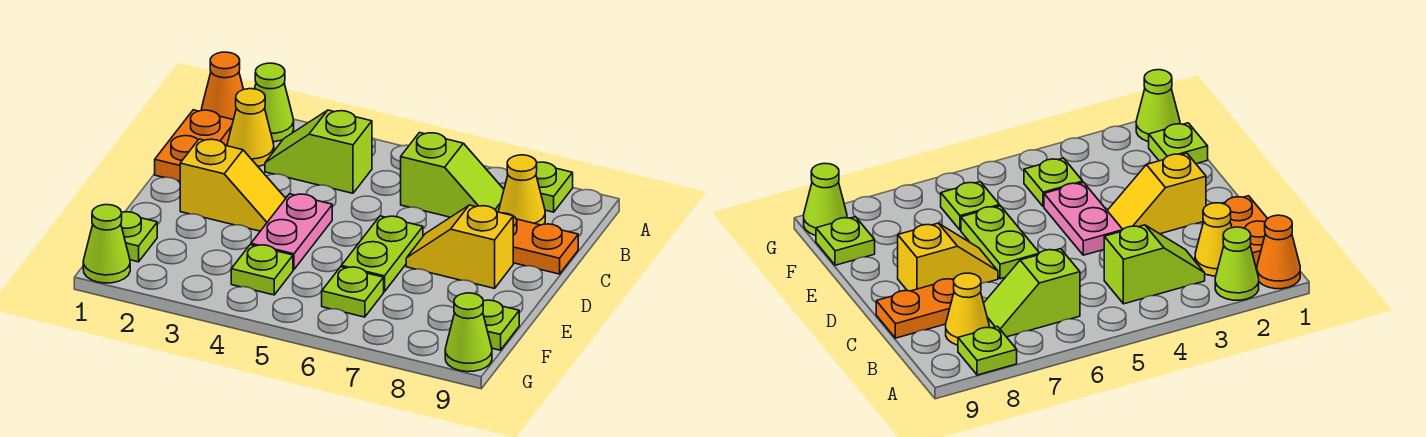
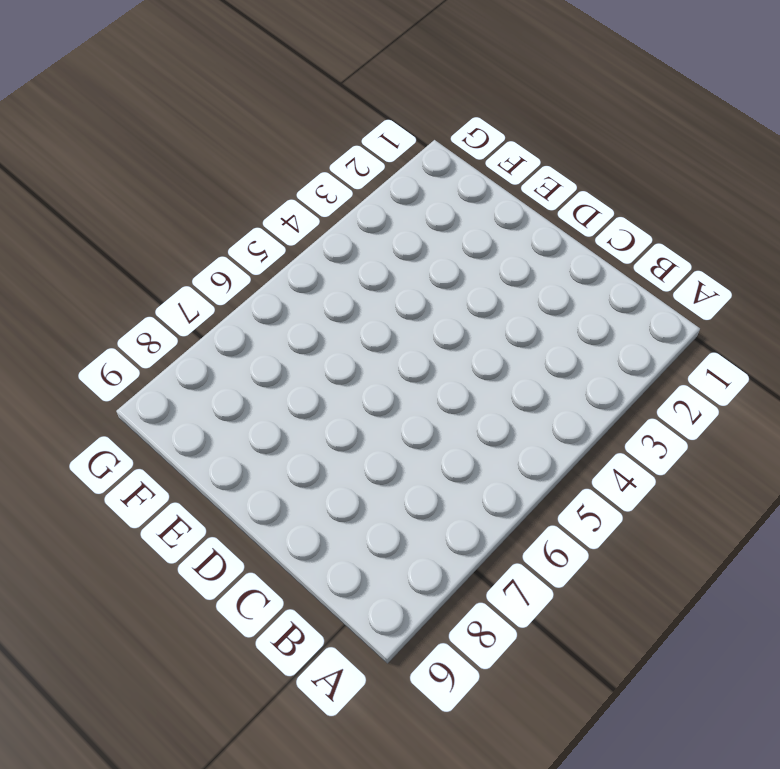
none -> orange cone A1 level 1
none -> lime cone A2 level 1
none -> lime plate A8 level 1

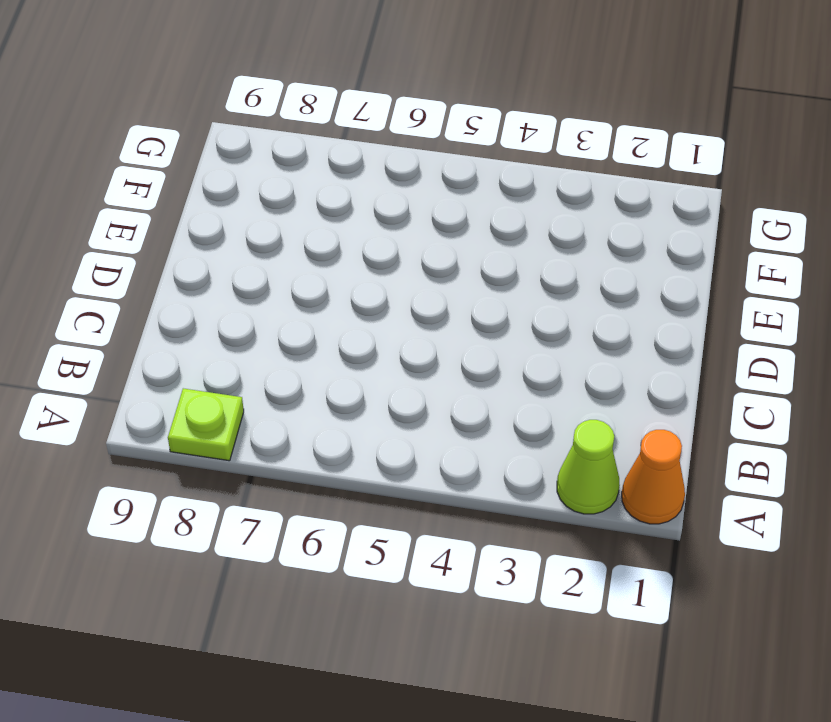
none -> orange plate B1:C1 level 1
none -> yellow cone B2 level 1
none -> lime slope B3:B4 level 1 top 4

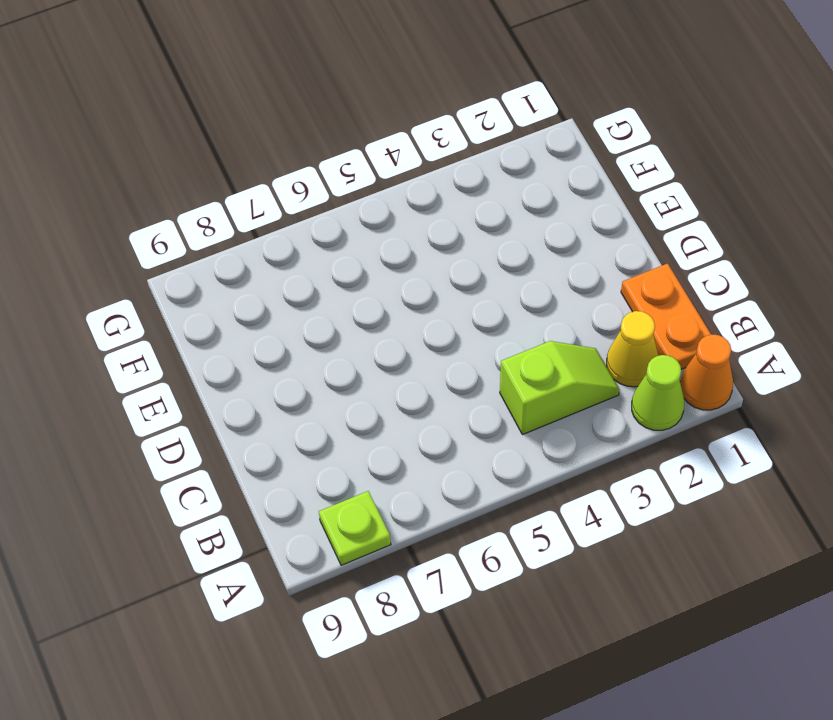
none -> lime slope B6:B7 level 1 top 6
none -> yellow cone B8 level 1
none -> orange plate C8:C9 level 1

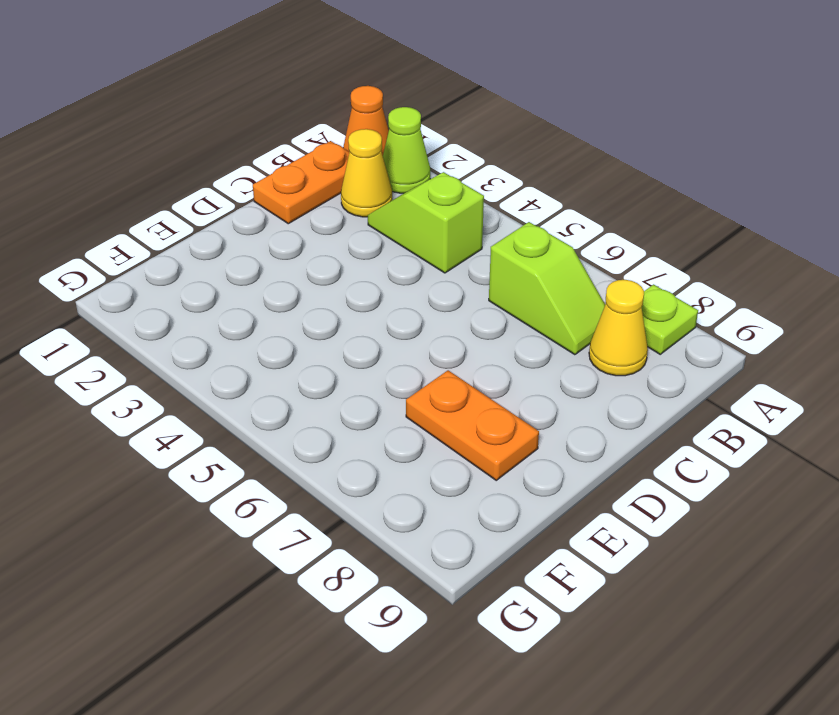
orange plate E7:E8 level 1 -> orange plate C8:C9 level 1
none -> yellow slope D2:D3 level 1 top 2
none -> pink plate D4:E4 level 1
none -> lime plate D6:E6 level 1

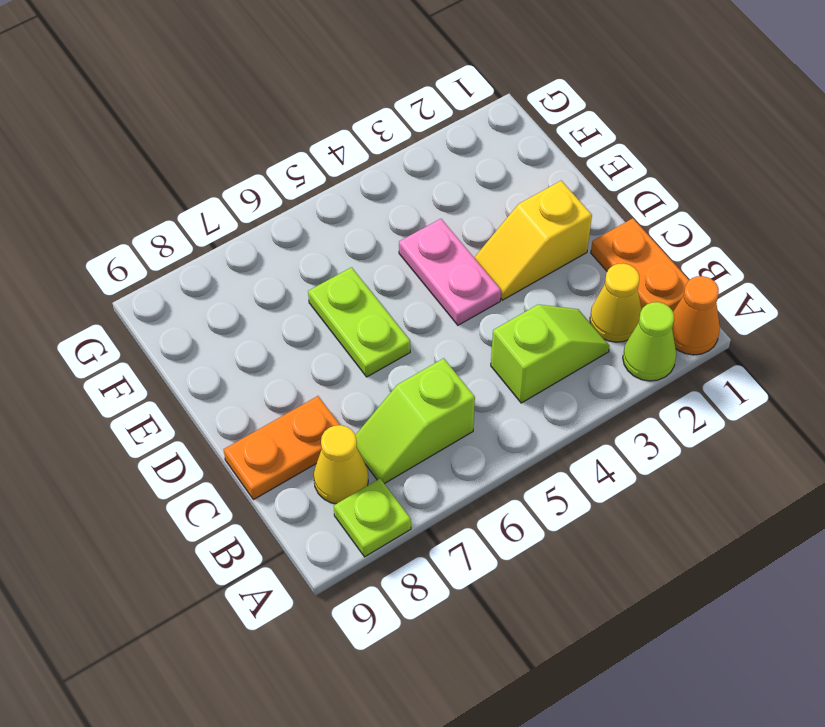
none -> yellow slope D7:D8 level 1 top 8
none -> lime plate F1 level 1
none -> lime plate F4 level 1

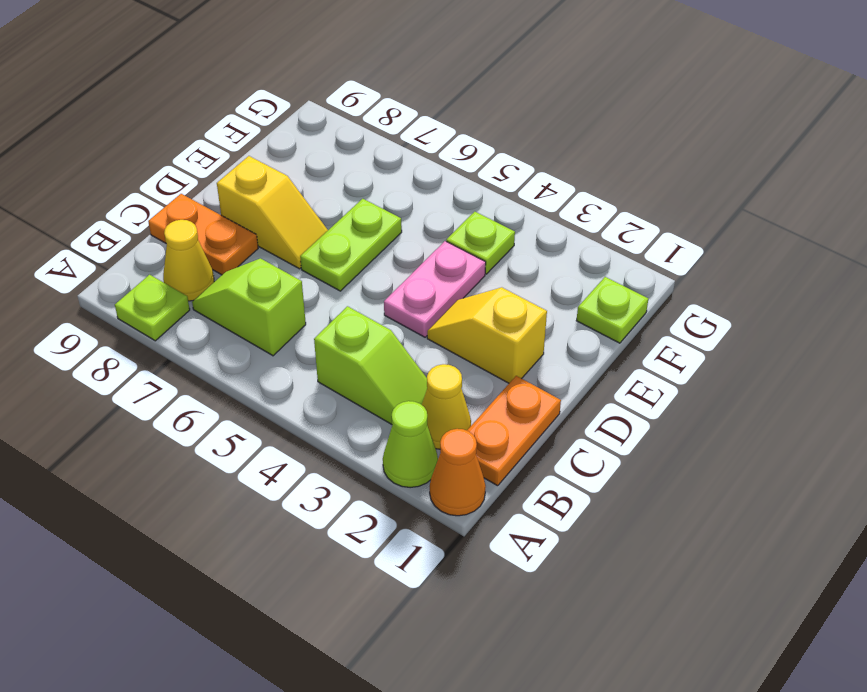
none -> lime plate F6 level 1
none -> lime plate F9 level 1
none -> lime cone G1 level 1

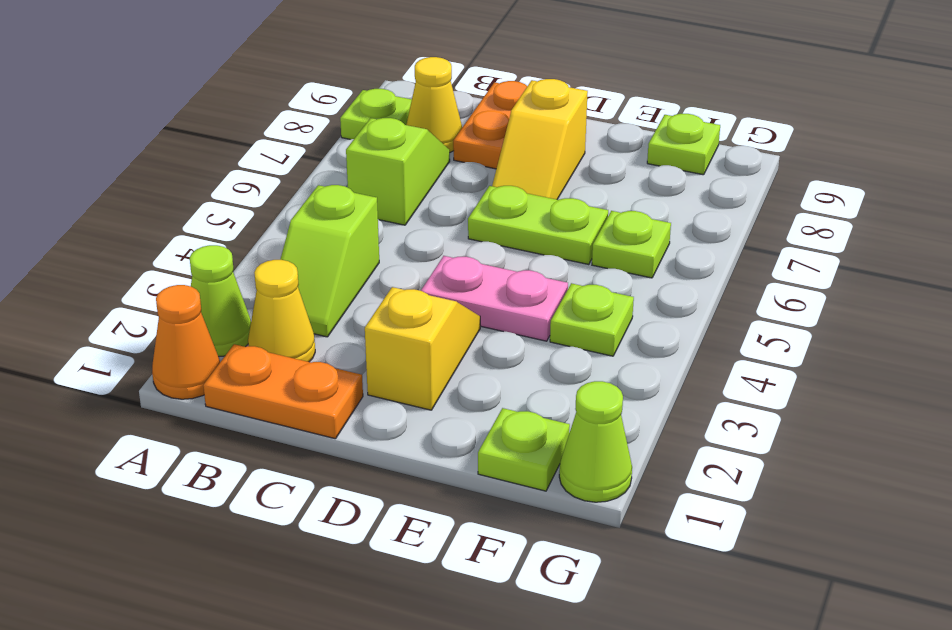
none -> lime cone G9 level 1

